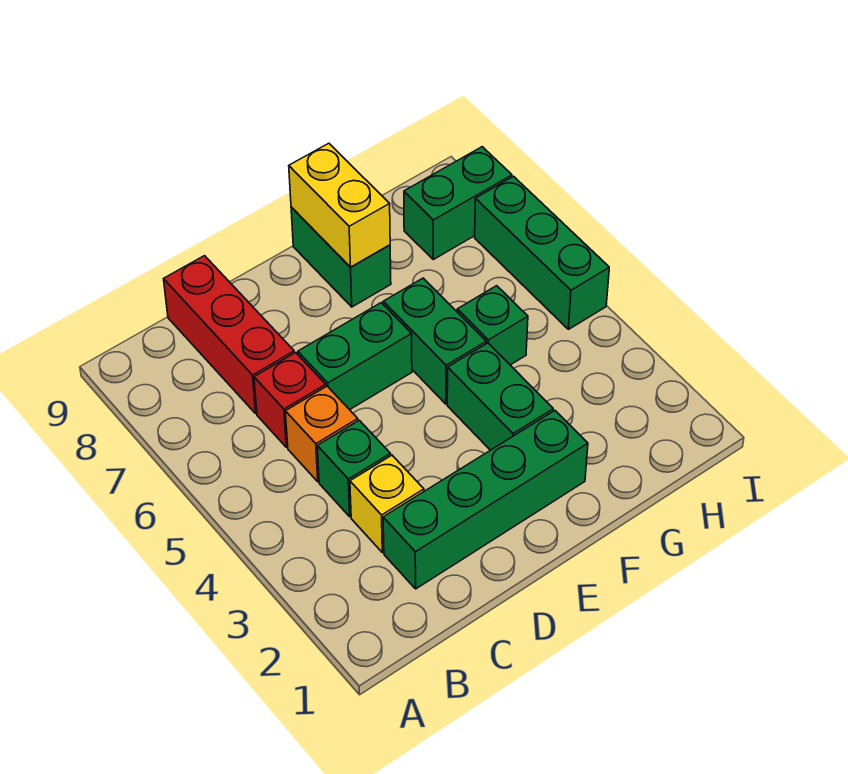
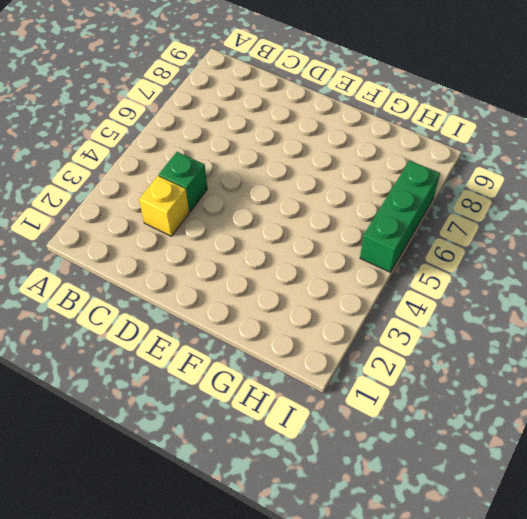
none -> green brick C2:F2 level 1
none -> orange brick C5 level 1
none -> red brick C6 level 1

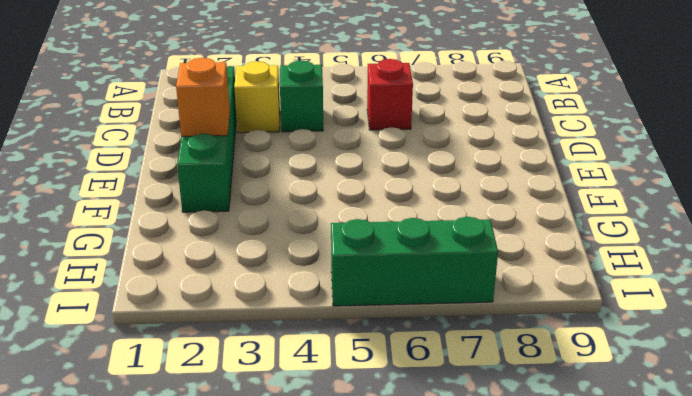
orange brick E2 level 2 -> orange brick C5 level 1
none -> red brick C7:C9 level 1
none -> green brick D6:E6 level 1
none -> green brick F3:F4 level 1

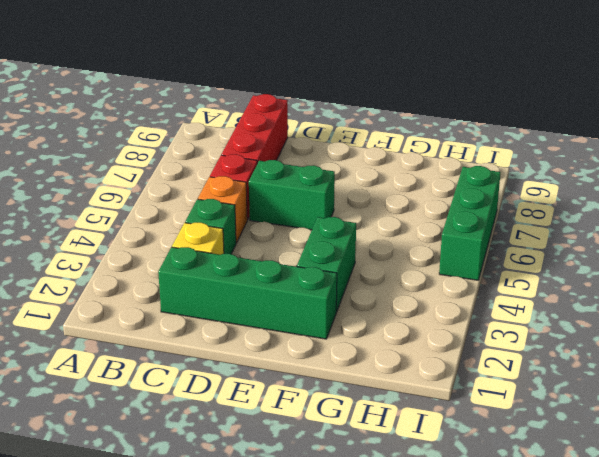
none -> green brick F5:F6 level 1
none -> green brick F8:F9 level 1
none -> green brick G5 level 1

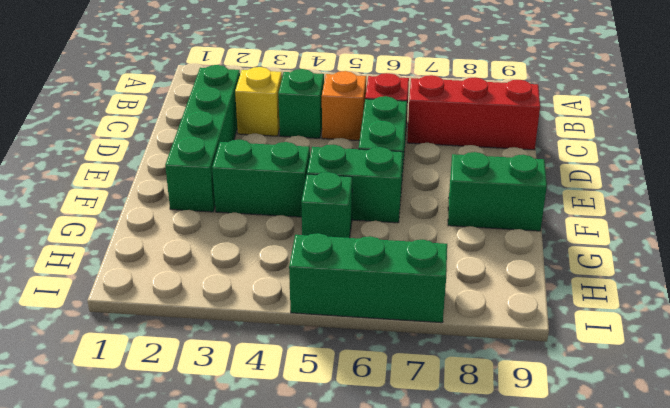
none -> green brick H8:I8 level 1
none -> yellow brick F8:F9 level 2

